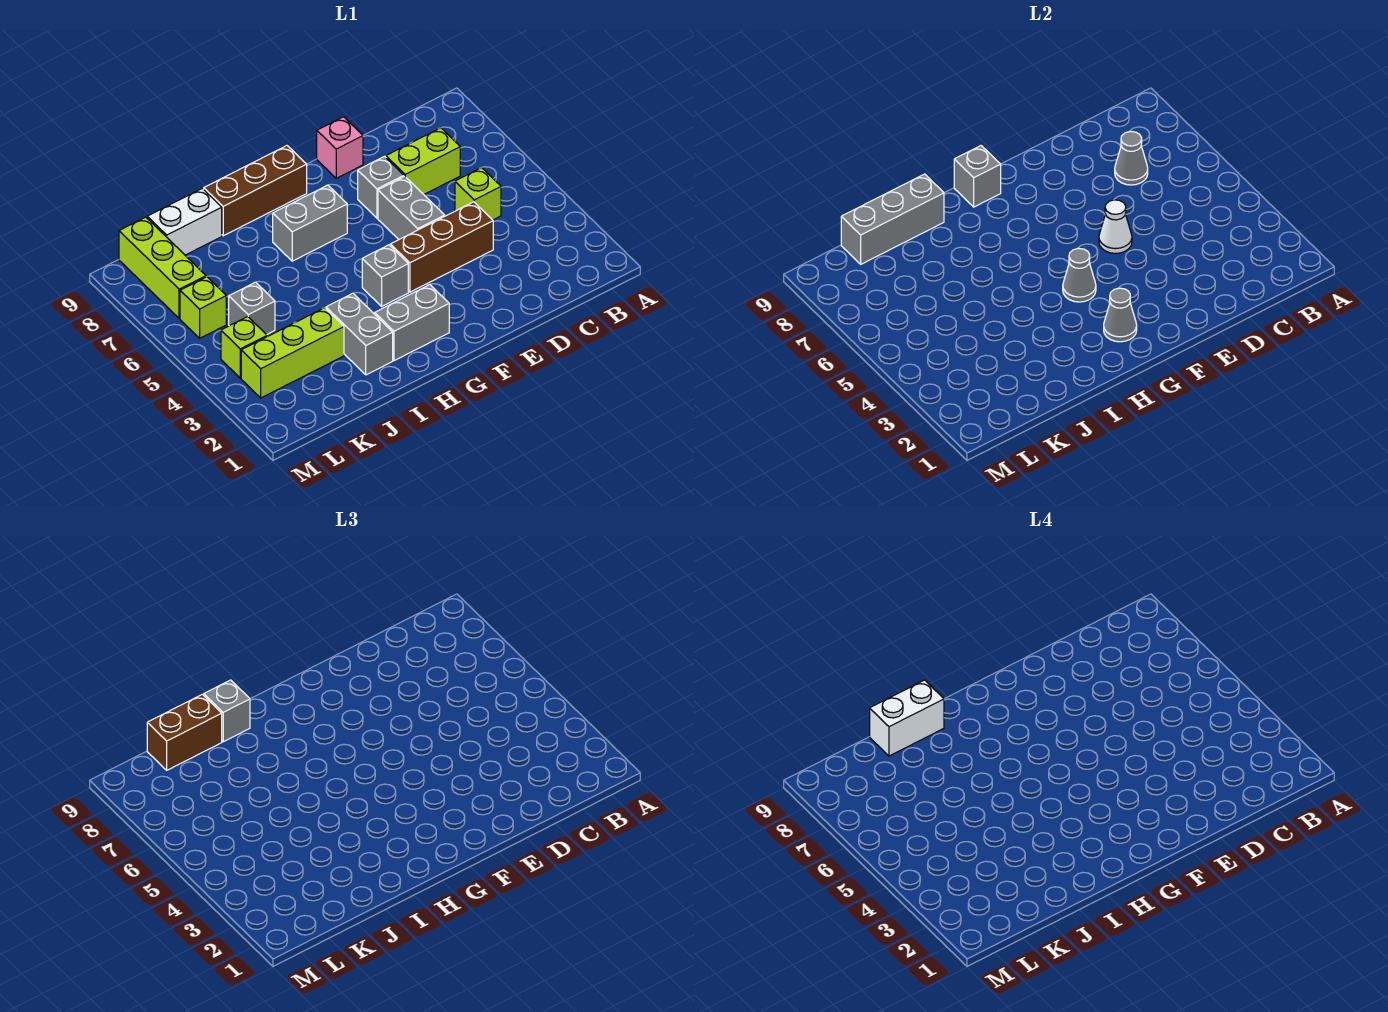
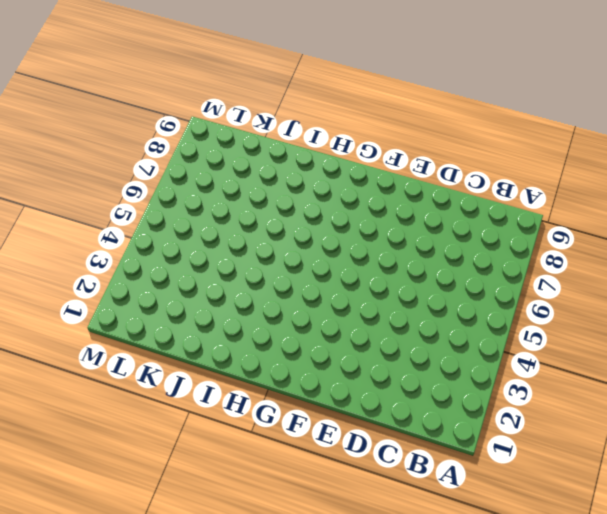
none -> lime brick C5 level 1
none -> lime brick C7:D7 level 1
none -> brown brick D4:F4 level 1

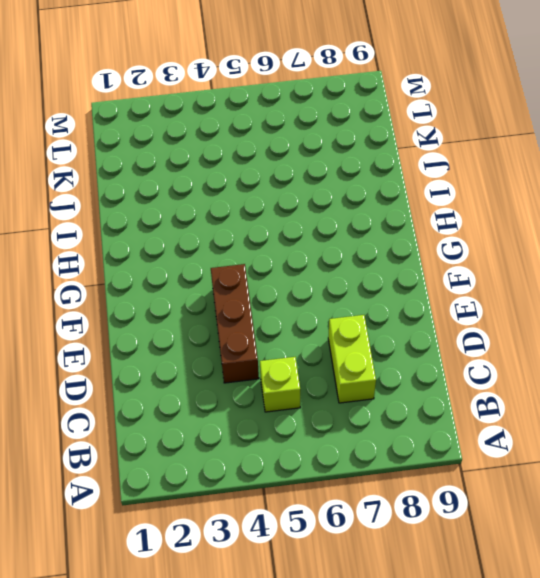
none -> grey brick E5:E6 level 1
none -> grey brick E7 level 1
none -> pink brick E9 level 1

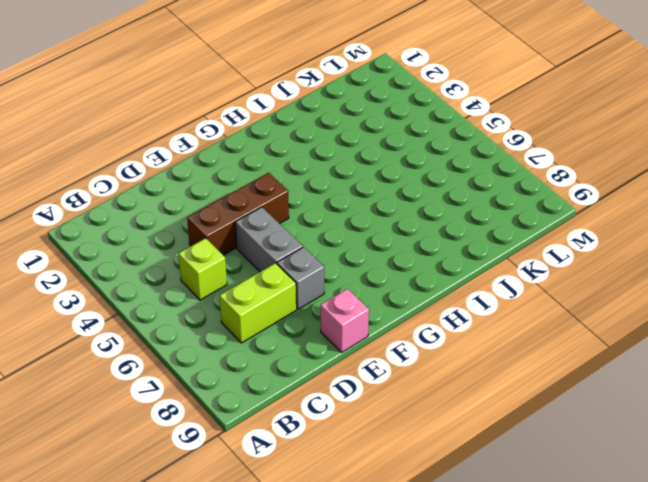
none -> grey brick G2:H2 level 1
none -> grey brick G4 level 1
none -> grey brick G7:H7 level 1

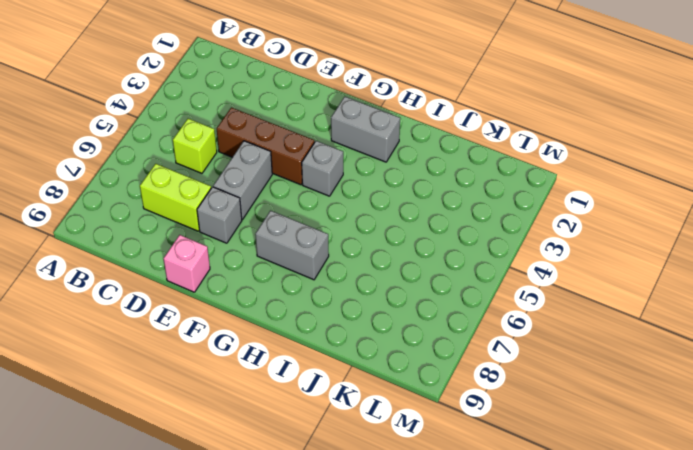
none -> brown brick G9:I9 level 1
none -> grey brick I2:I3 level 1
none -> lime brick J3:L3 level 1

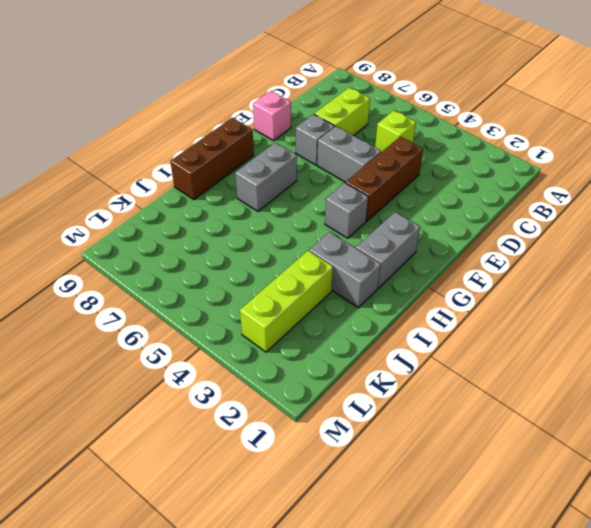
none -> white brick J9:K9 level 1
none -> grey brick K5 level 1
none -> lime brick L4 level 1

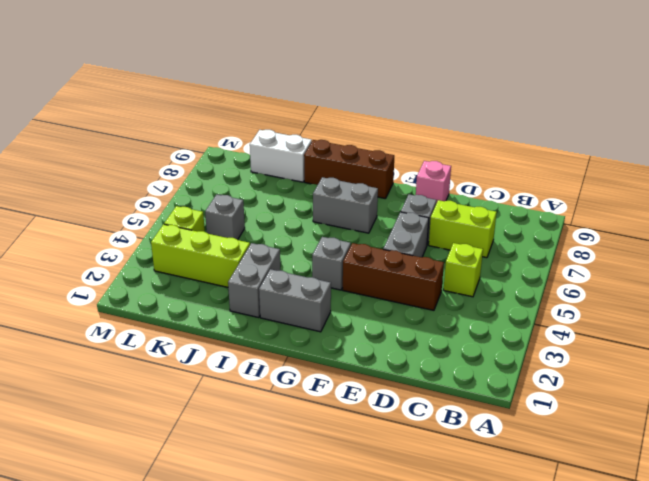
none -> lime brick L6 level 1
none -> lime brick L7:L9 level 1
none -> grey cone C7 level 2

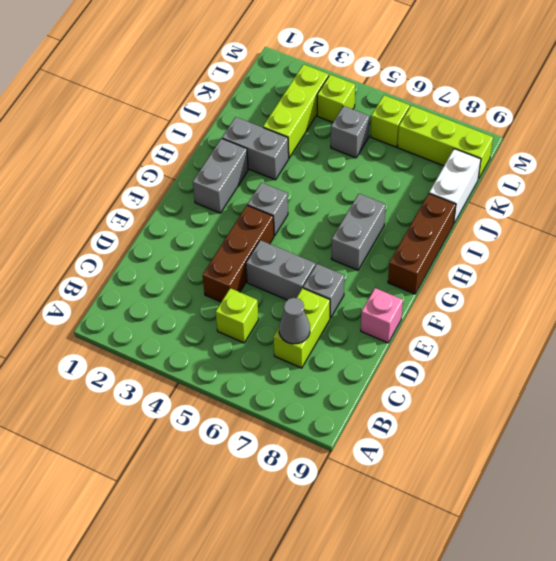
none -> white cone E5 level 2
none -> grey cone G2 level 2
none -> grey cone G4 level 2

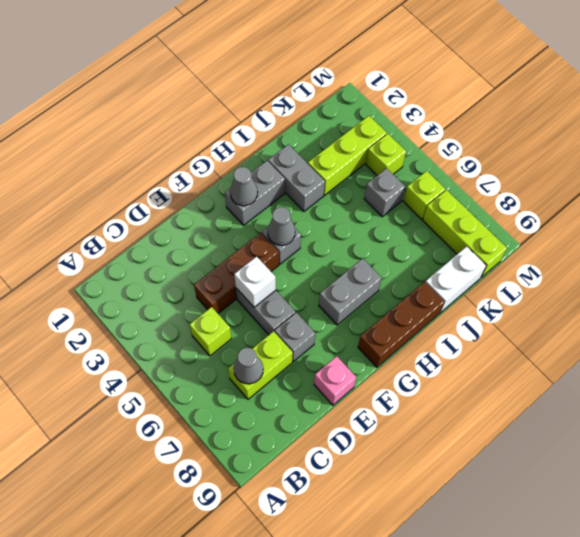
white brick E5 level 2 -> white cone E5 level 2
none -> grey brick G9 level 2
none -> grey brick I9:K9 level 2
none -> grey brick I9 level 3

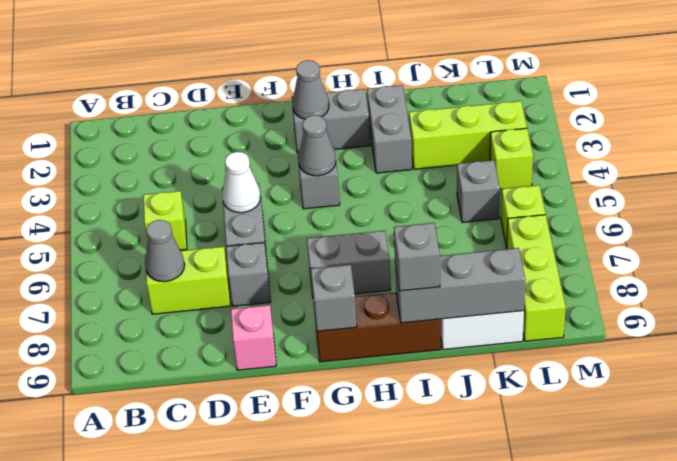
none -> brown brick D4:F4 level 1
none -> brown brick J9:K9 level 3
none -> white brick I9:J9 level 4

